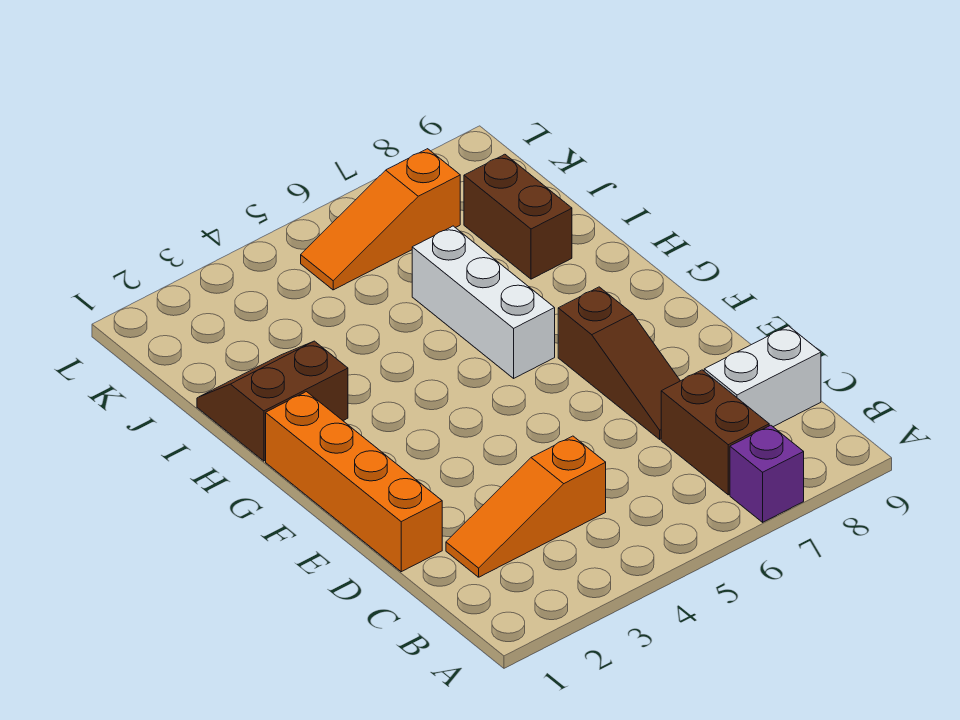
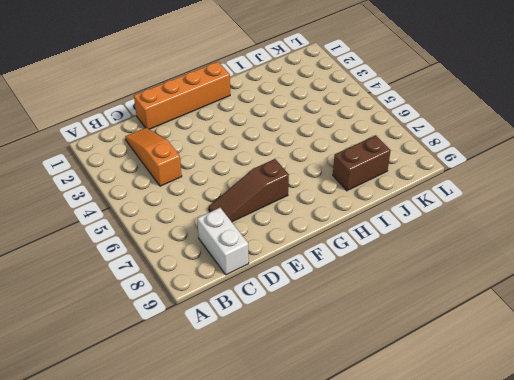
none -> purple brick A7 level 1
none -> brown brick B7:C7 level 1

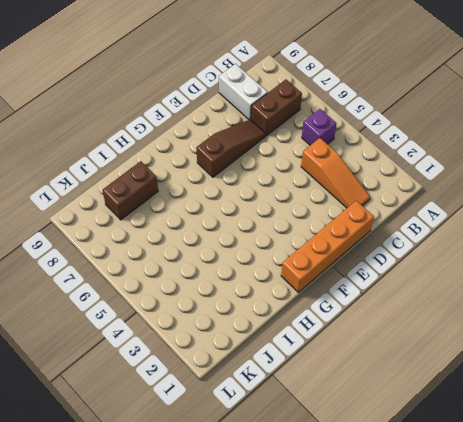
purple brick B5 level 1 -> purple brick A7 level 1
none -> white brick G6:I6 level 1
none -> brown slope H1:I2 level 1 top H

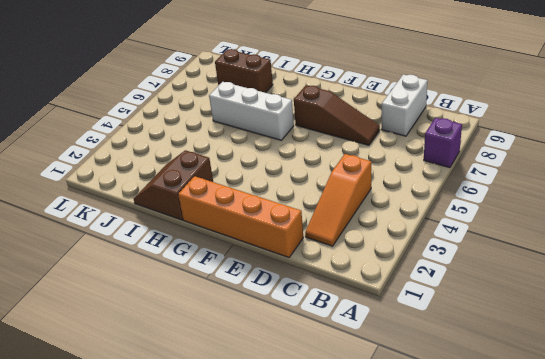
none -> brown brick B7:C7 level 1
none -> orange slope K5:K7 level 1 top 7

